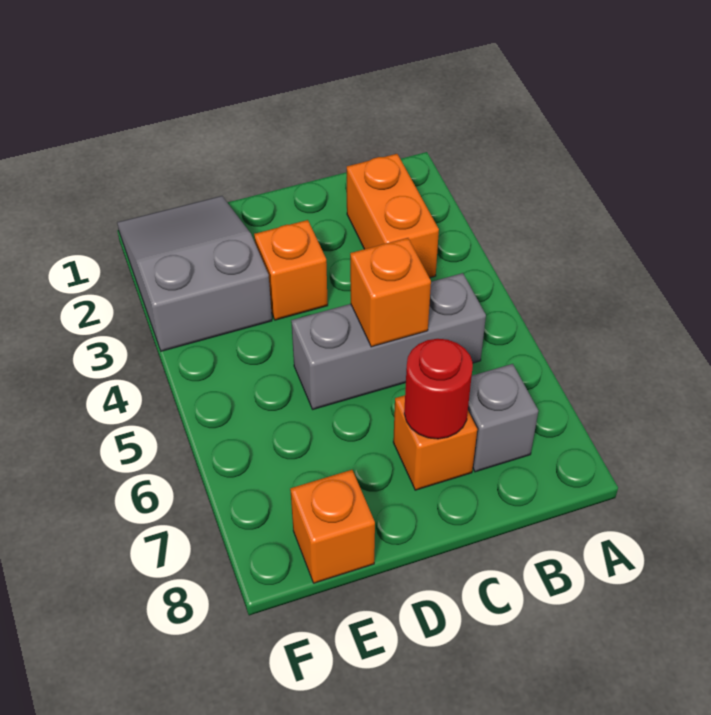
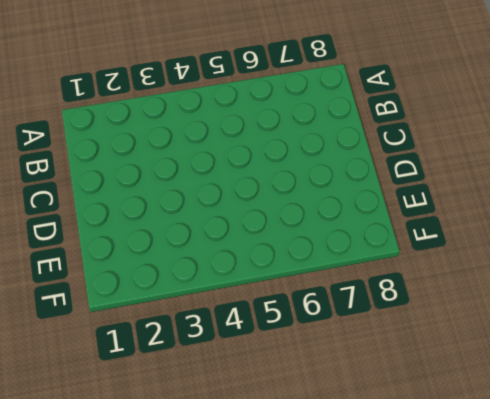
none -> orange brick B2:B3 level 1
none -> grey brick B5:D5 level 1

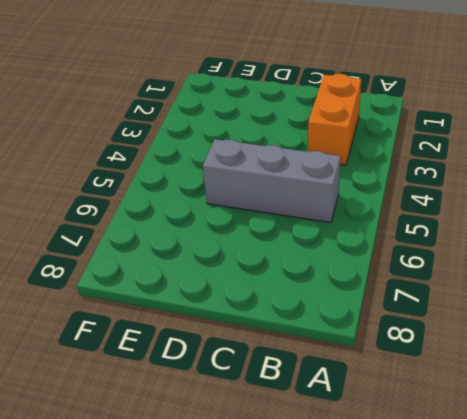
none -> grey brick B7 level 1
none -> orange brick C7 level 1

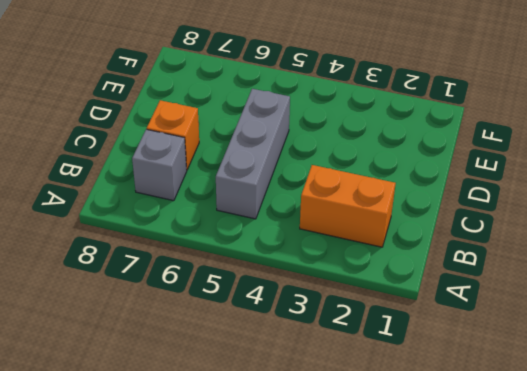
none -> orange brick D3 level 1
none -> grey slope E1:F3 level 1 top 3

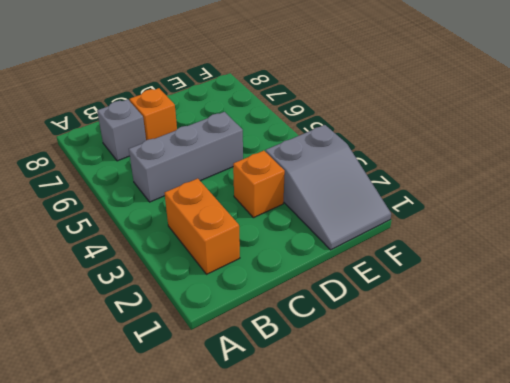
none -> orange brick E8 level 1
none -> orange brick C5 level 2

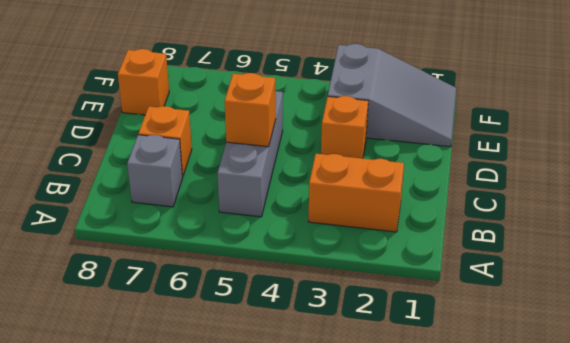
none -> red round brick C7 level 2

